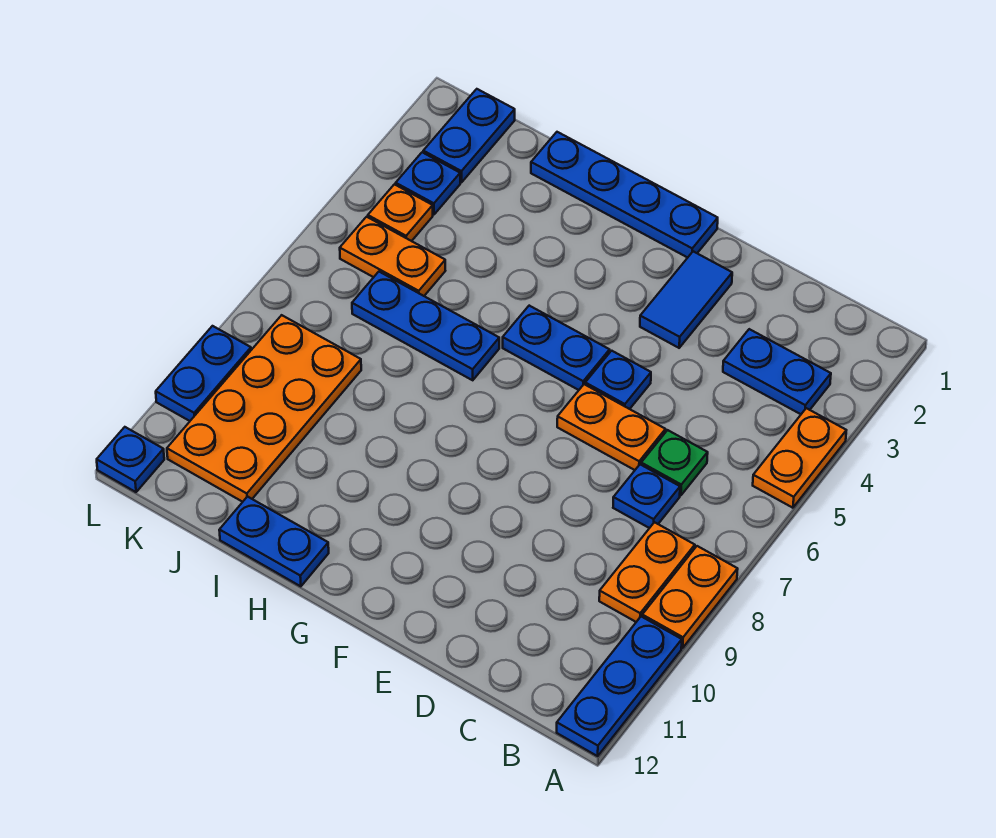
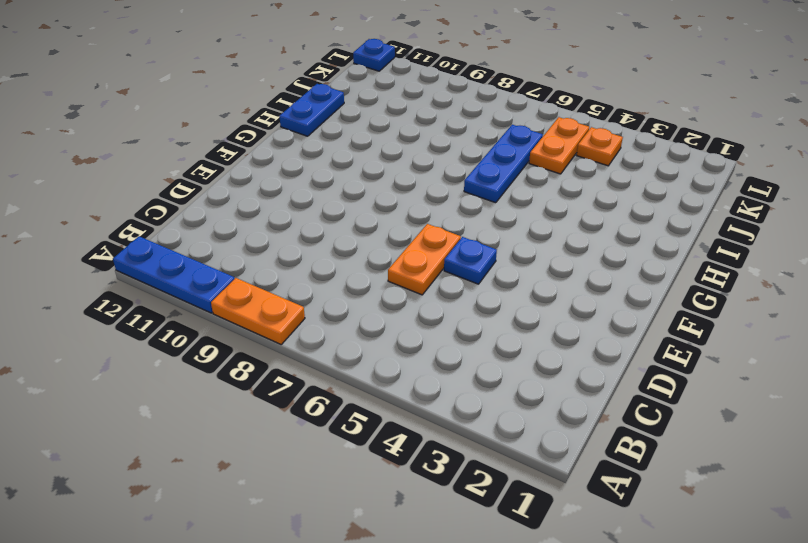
none -> orange plate A4:A5 level 1
none -> blue plate B3:C3 level 1
none -> orange plate B8:B9 level 1

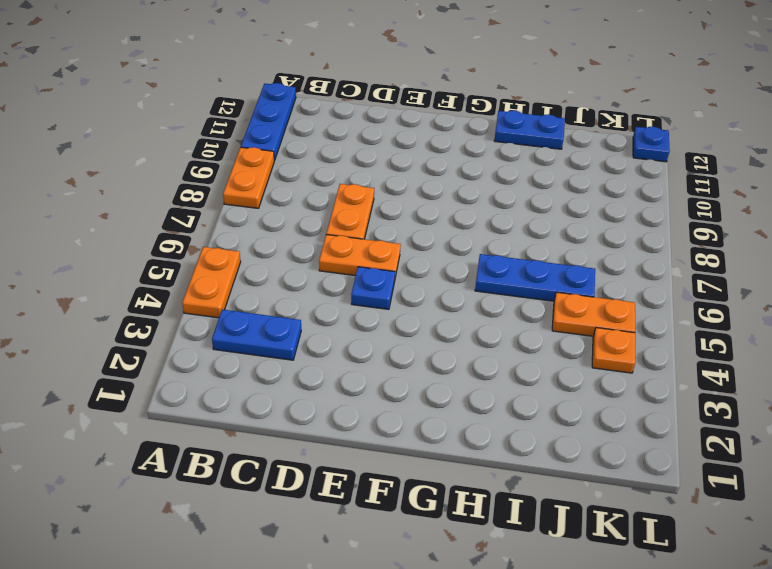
orange plate D7:D8 level 1 -> orange plate B8:B9 level 1
none -> green plate C6 level 1
none -> blue plate C7 level 1
none -> blue tile E2:E3 level 1

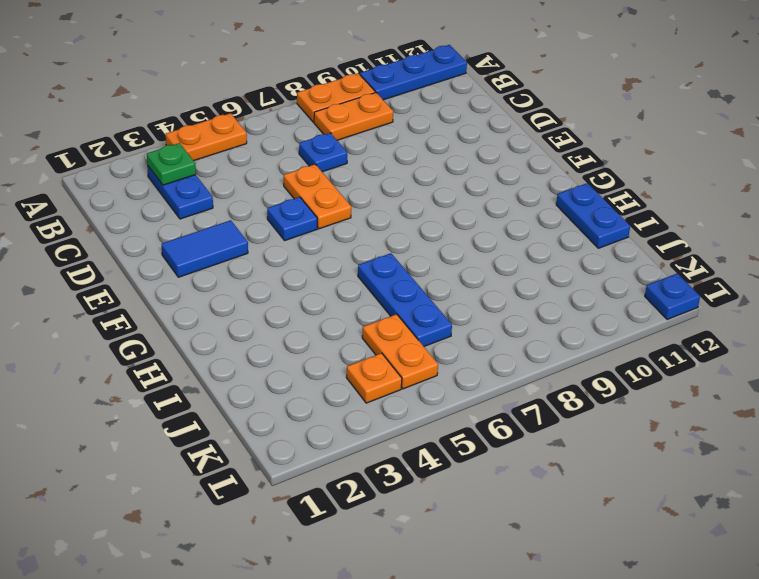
green plate B3 level 2 -> green plate C6 level 1
none -> blue plate F1:I1 level 1
none -> blue plate F5:G5 level 1
none -> orange plate J8:K11 level 1

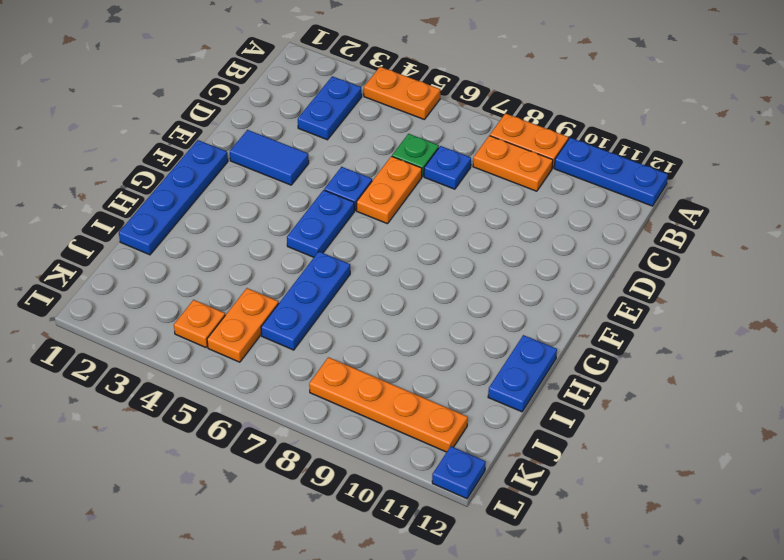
orange plate K8:K11 level 1 -> orange plate J8:K11 level 1
none -> blue plate K1:K2 level 1
none -> blue plate K3 level 1
none -> blue plate L9:L10 level 1

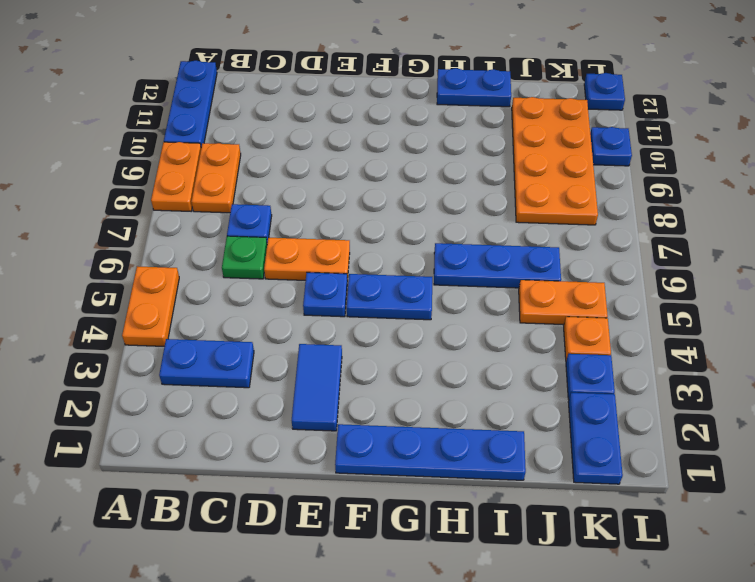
blue plate L10 level 1 -> blue plate L9:L10 level 1

